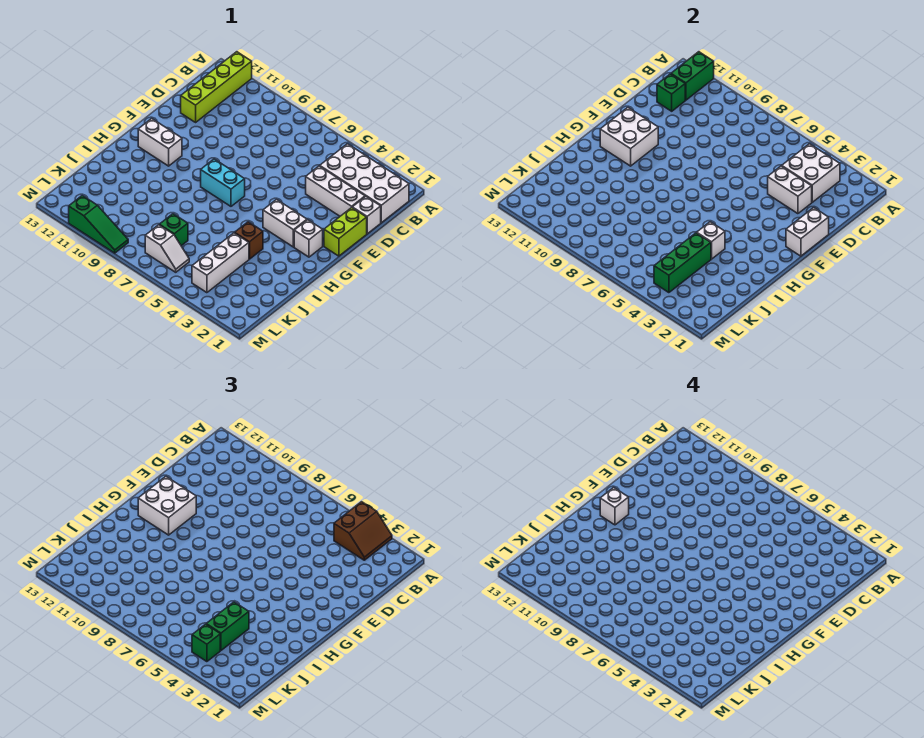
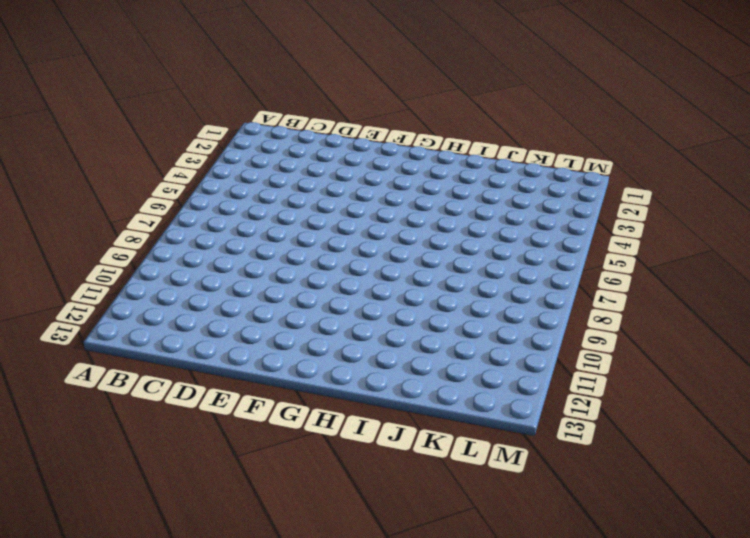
none -> lime brick A12:D12 level 1
none -> white brick B1:C4 level 1
none -> white brick D1 level 1

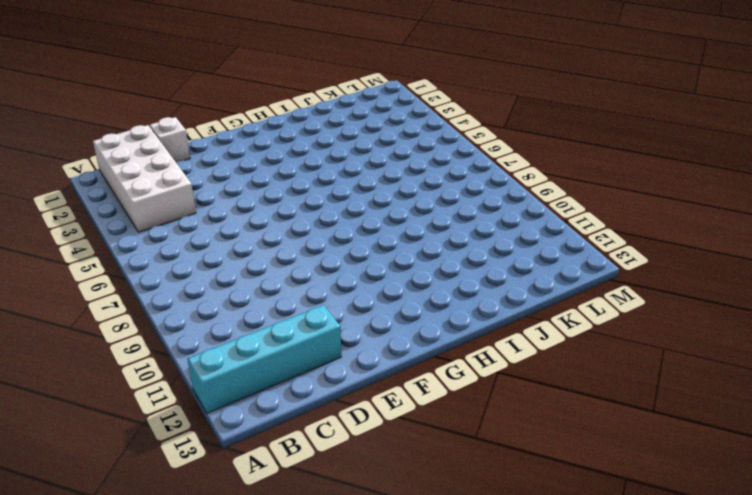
cyan brick A12:D12 level 1 -> lime brick A12:D12 level 1
none -> white brick D2:D4 level 1
none -> lime brick E1:F1 level 1
none -> white brick G2 level 1

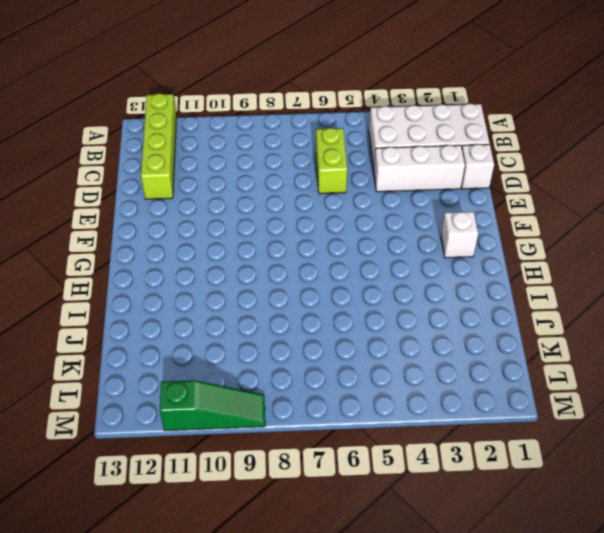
lime brick C6:D6 level 1 -> lime brick E1:F1 level 1
none -> white brick G3:G4 level 1
none -> cyan brick G7:G8 level 1
none -> white brick G11:G12 level 1

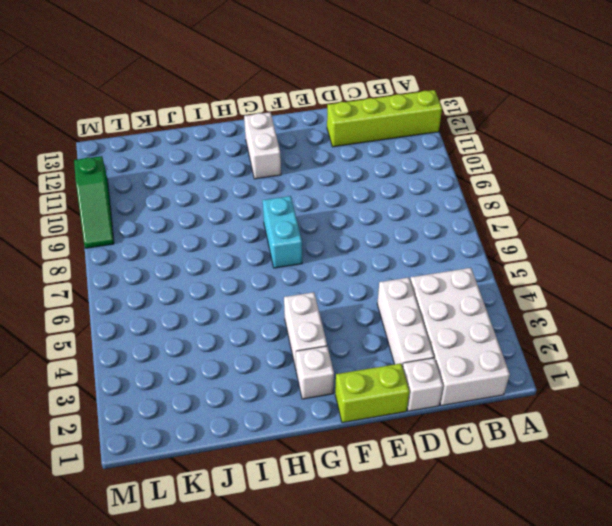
none -> brown brick I4 level 1
none -> white brick J4:L4 level 1
none -> green brick K7 level 1

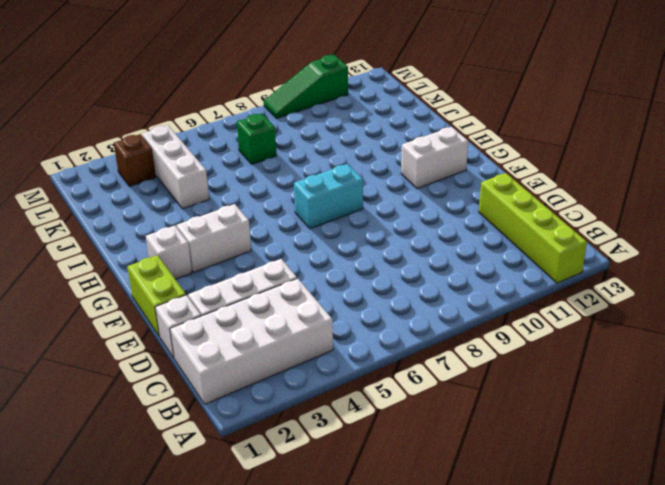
brown brick L3 level 1 -> brown brick I4 level 1
none -> white slope L6:L7 level 1 top 7
none -> green brick A12:B12 level 2
none -> white brick B3:C4 level 2

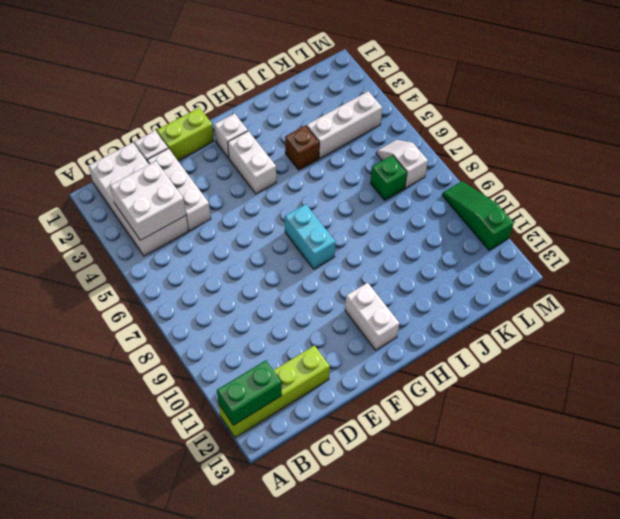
none -> green brick C12 level 2
none -> white brick D3:D4 level 2
none -> white brick E1:F1 level 2

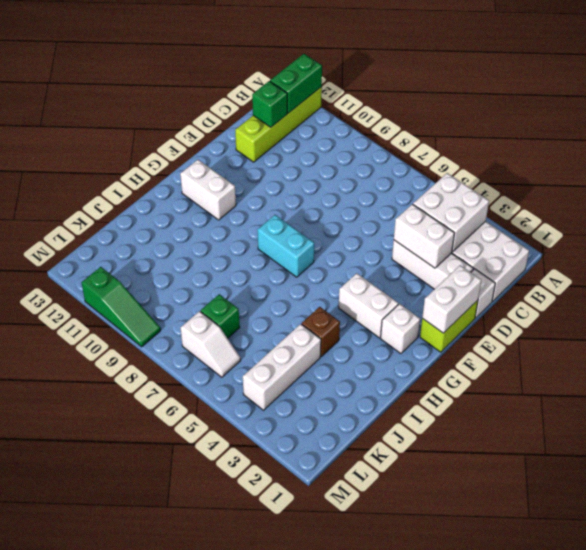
none -> white brick F11:G12 level 2
none -> white brick I4 level 2
none -> green brick J4:L4 level 2

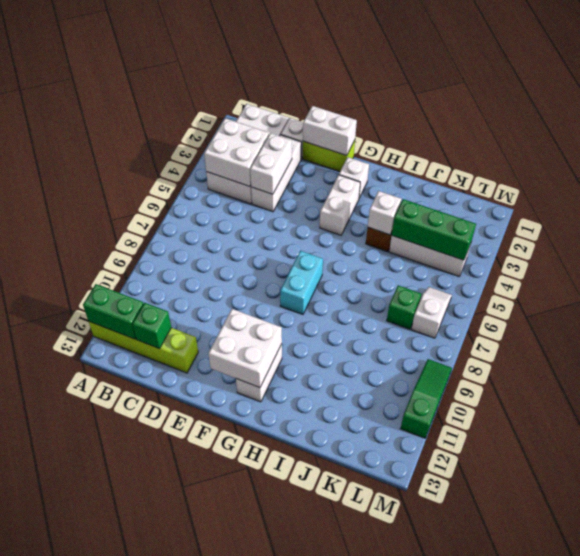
none -> brown slope A3:B4 level 3 top 4
none -> white brick F11:G12 level 3
none -> green brick J4:K4 level 3

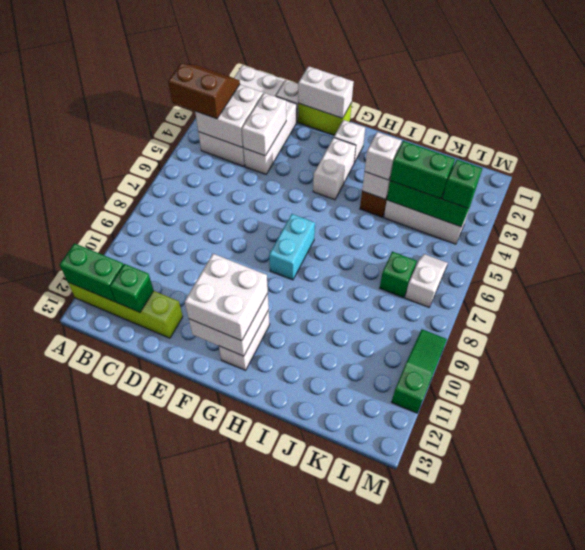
white brick I4 level 3 -> white brick G12 level 4

